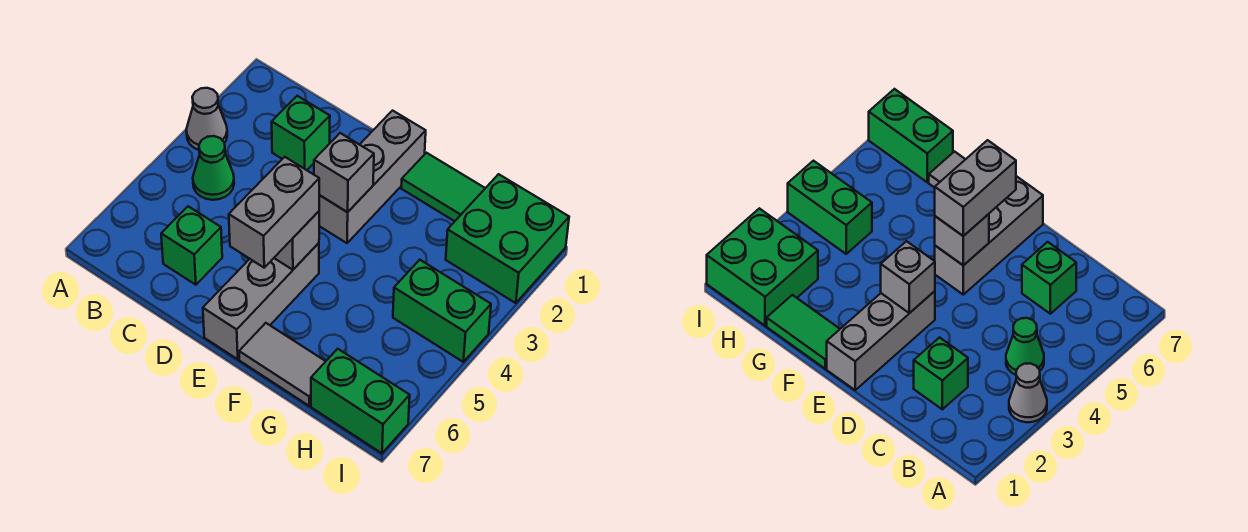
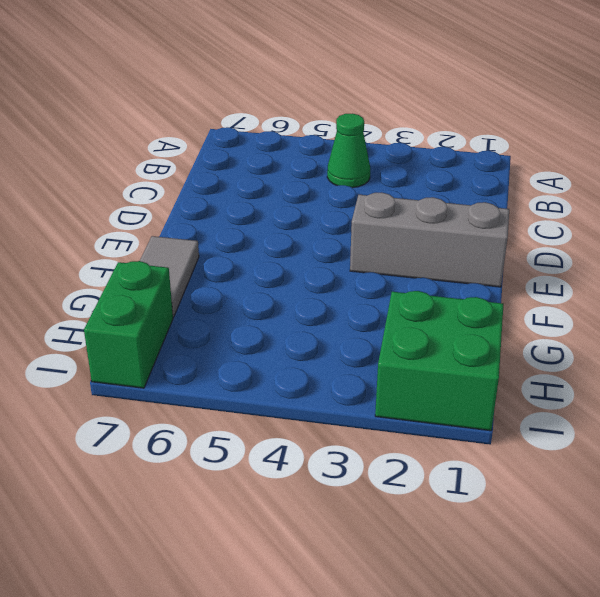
none -> grey cone A3 level 1
none -> green brick C2 level 1
none -> green brick C6 level 1

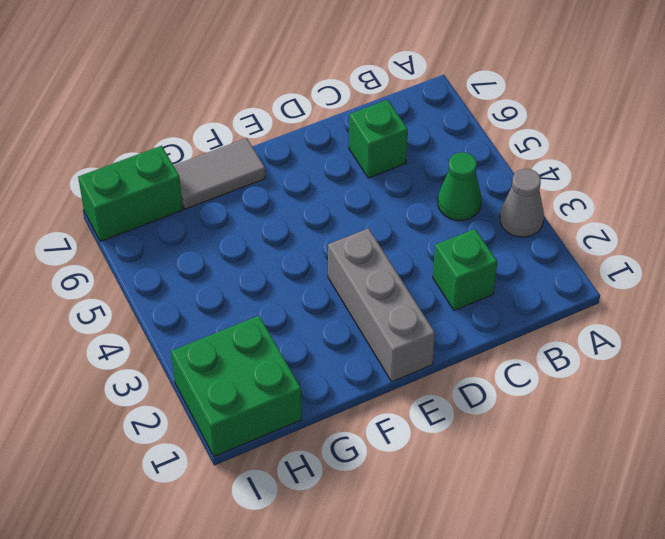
none -> grey brick E5:E7 level 1
none -> green tile F1:G1 level 1
none -> green brick H4:I4 level 1

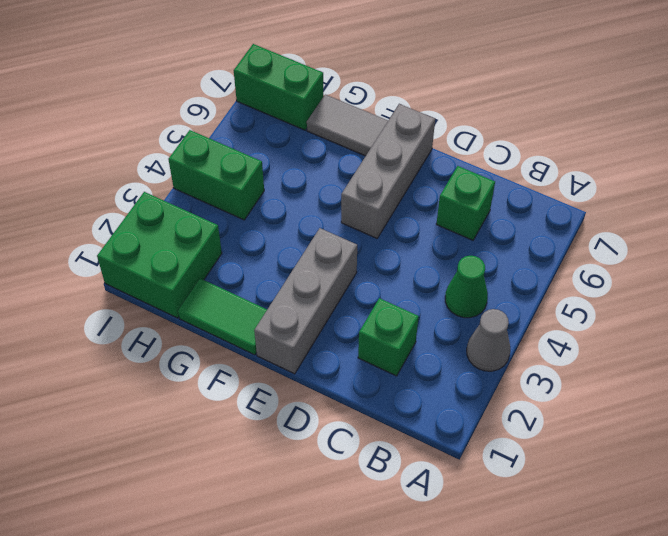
none -> grey brick E3 level 2
none -> grey brick E5 level 2
none -> grey brick E5:E6 level 3

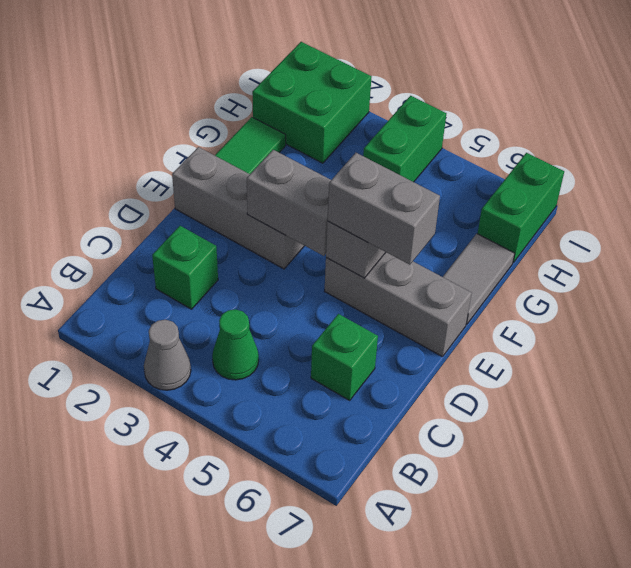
grey brick E3:E4 level 2 -> grey brick E3 level 2

